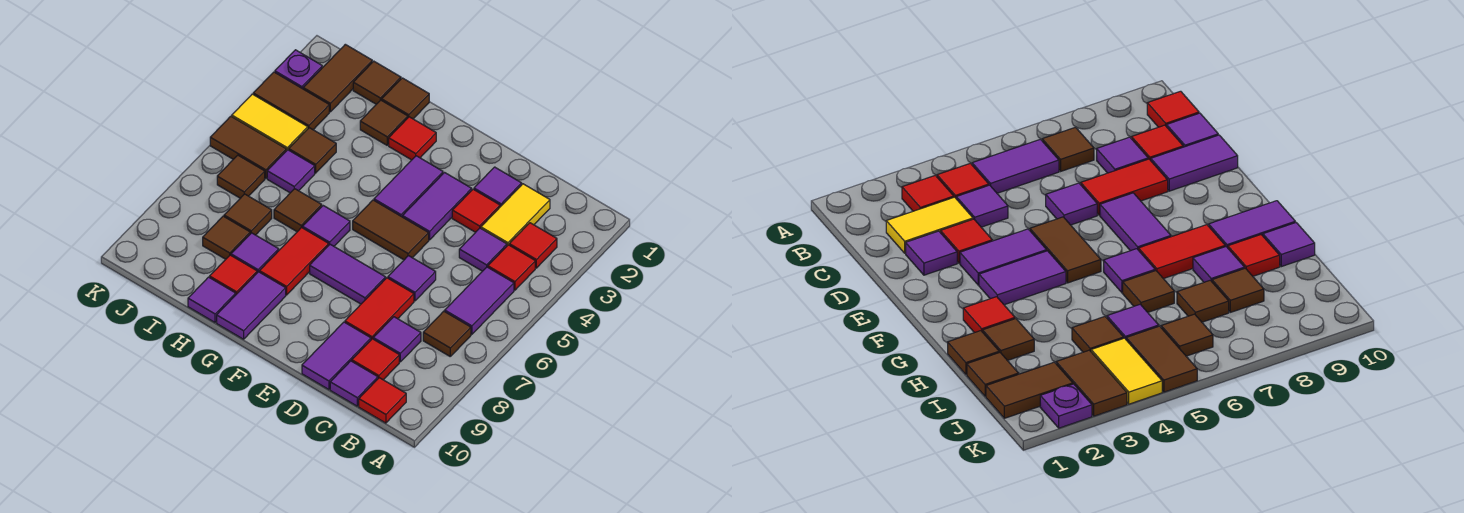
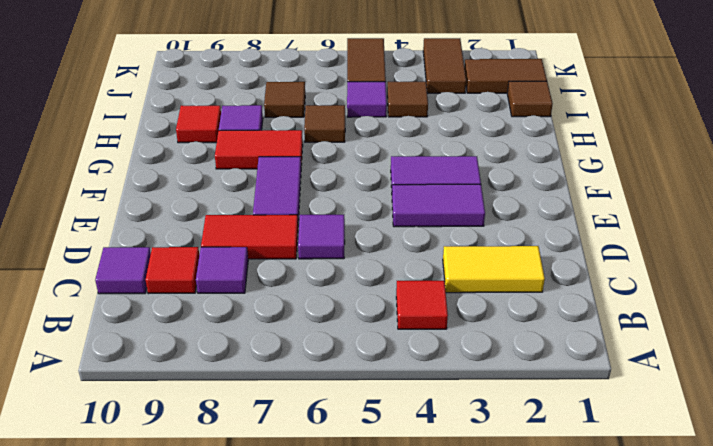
none -> red tile B3 level 1
none -> purple tile B5:B6 level 1
none -> brown tile B7 level 1
none -> red tile B10 level 1

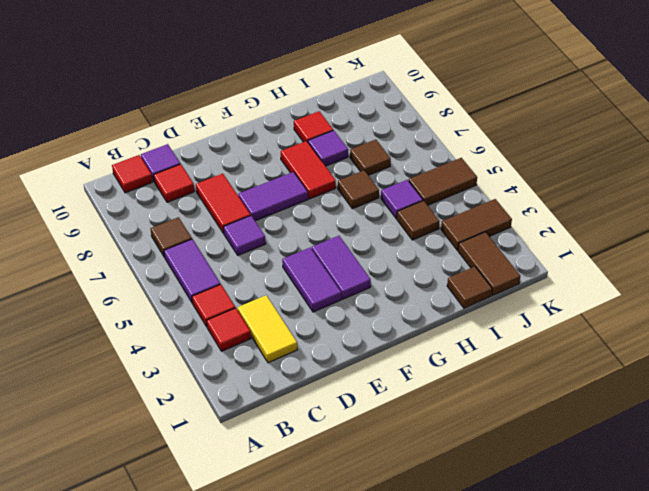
none -> purple tile C4 level 1
none -> purple tile C8 level 1
none -> purple tile D2 level 1
none -> red tile D3 level 1

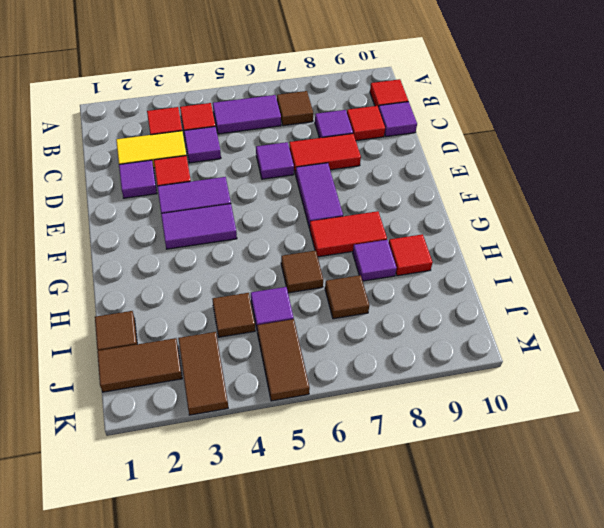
none -> purple tile D9:D10 level 1
none -> brown tile E5:F5 level 1
none -> red tile G2 level 1
none -> purple tile G6 level 1

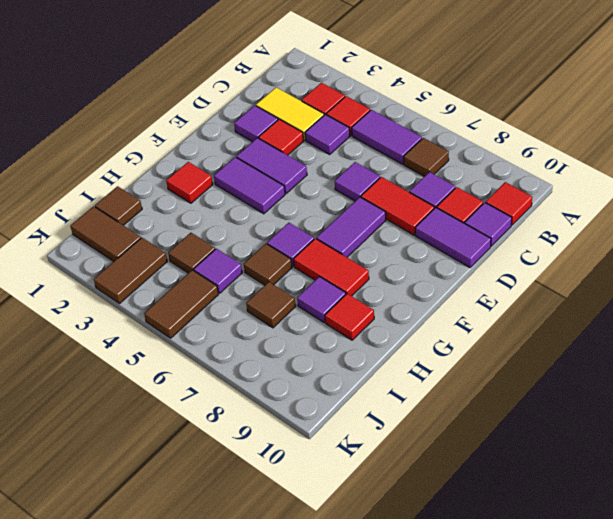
none -> brown tile E5:F5 level 1
none -> purple tile G9:G10 level 1
none -> brown tile H1 level 1
none -> brown tile H2 level 1

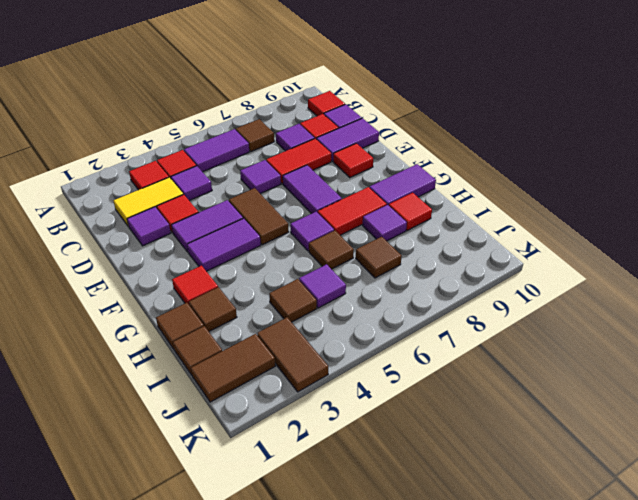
red tile E9 level 1 -> none
none -> purple tile H10 level 1
none -> brown tile I8 level 1
none -> yellow tile J4:K4 level 1
none -> brown tile J5:K5 level 1

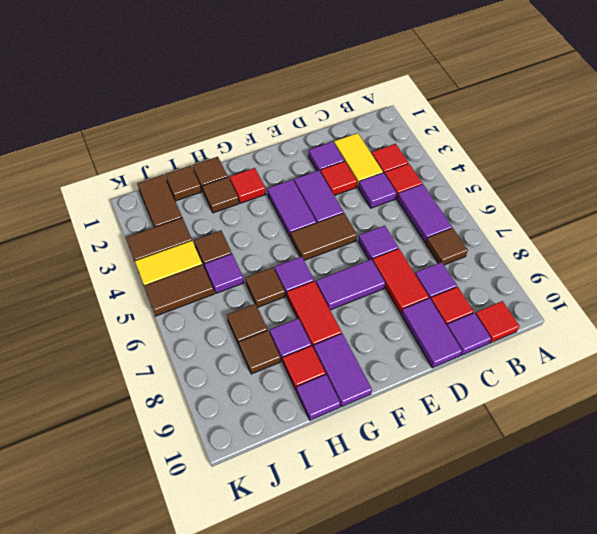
none -> brown tile J6 level 1
none -> purple plate K2 level 1

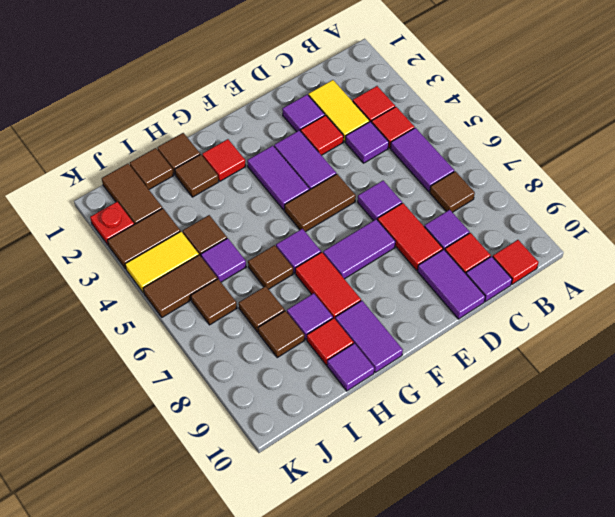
red plate K2 level 1 -> purple plate K2 level 1

